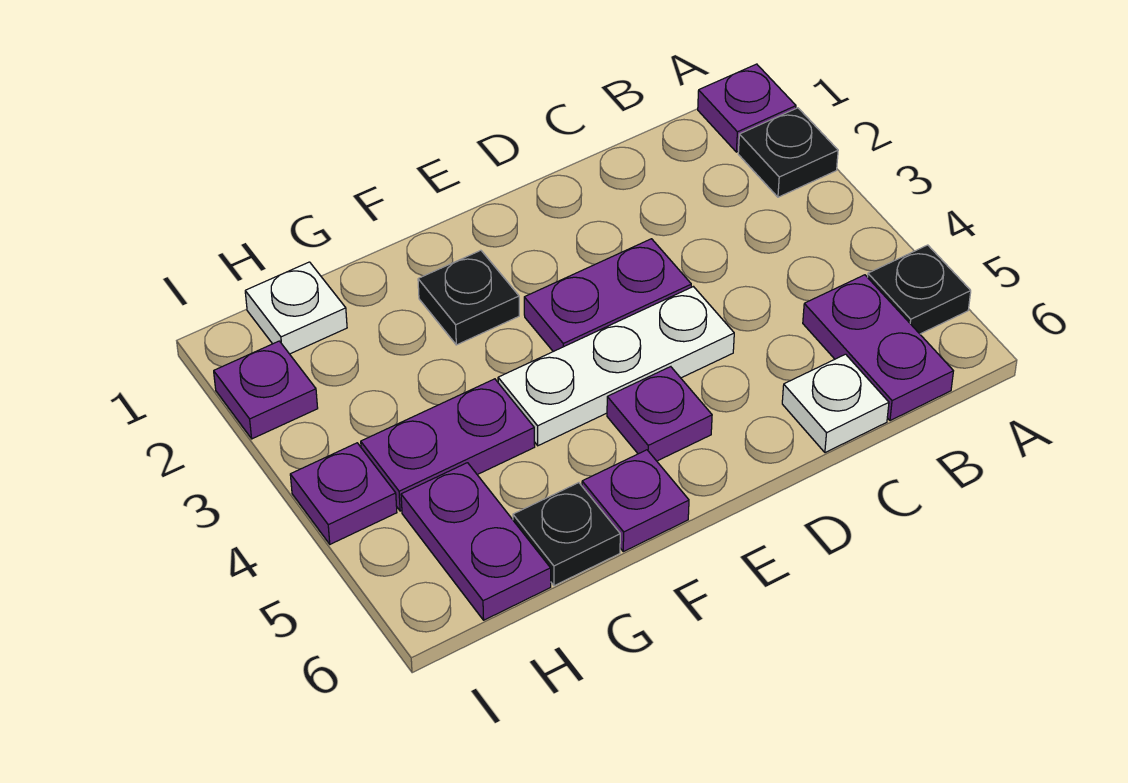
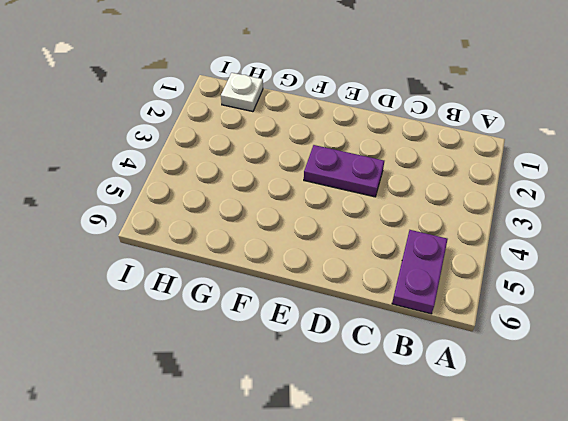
none -> purple plate A1 level 1
none -> black plate A2 level 1
none -> black plate A5 level 1

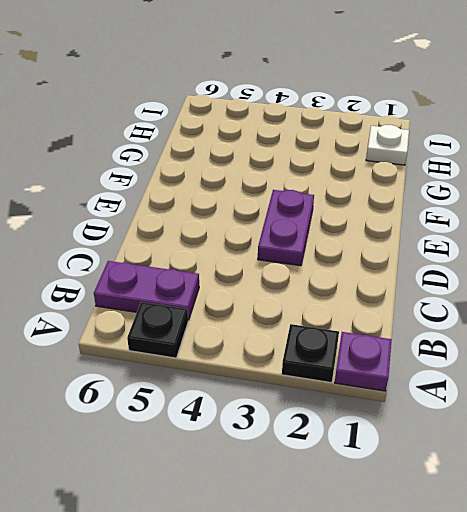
none -> white plate C6 level 1
none -> white plate D4:F4 level 1
none -> purple plate E5 level 1

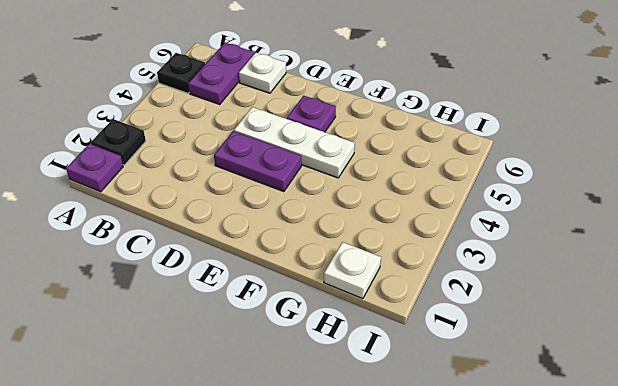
none -> black plate F2 level 1
none -> purple plate F6 level 1
none -> purple plate G4:H4 level 1

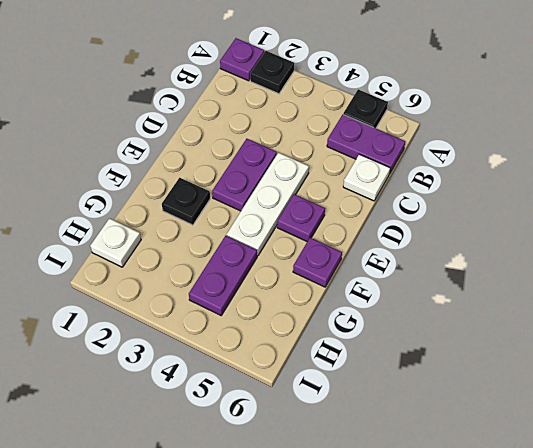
none -> black plate G6 level 1
none -> purple plate H5:H6 level 1
none -> purple plate I2 level 1

